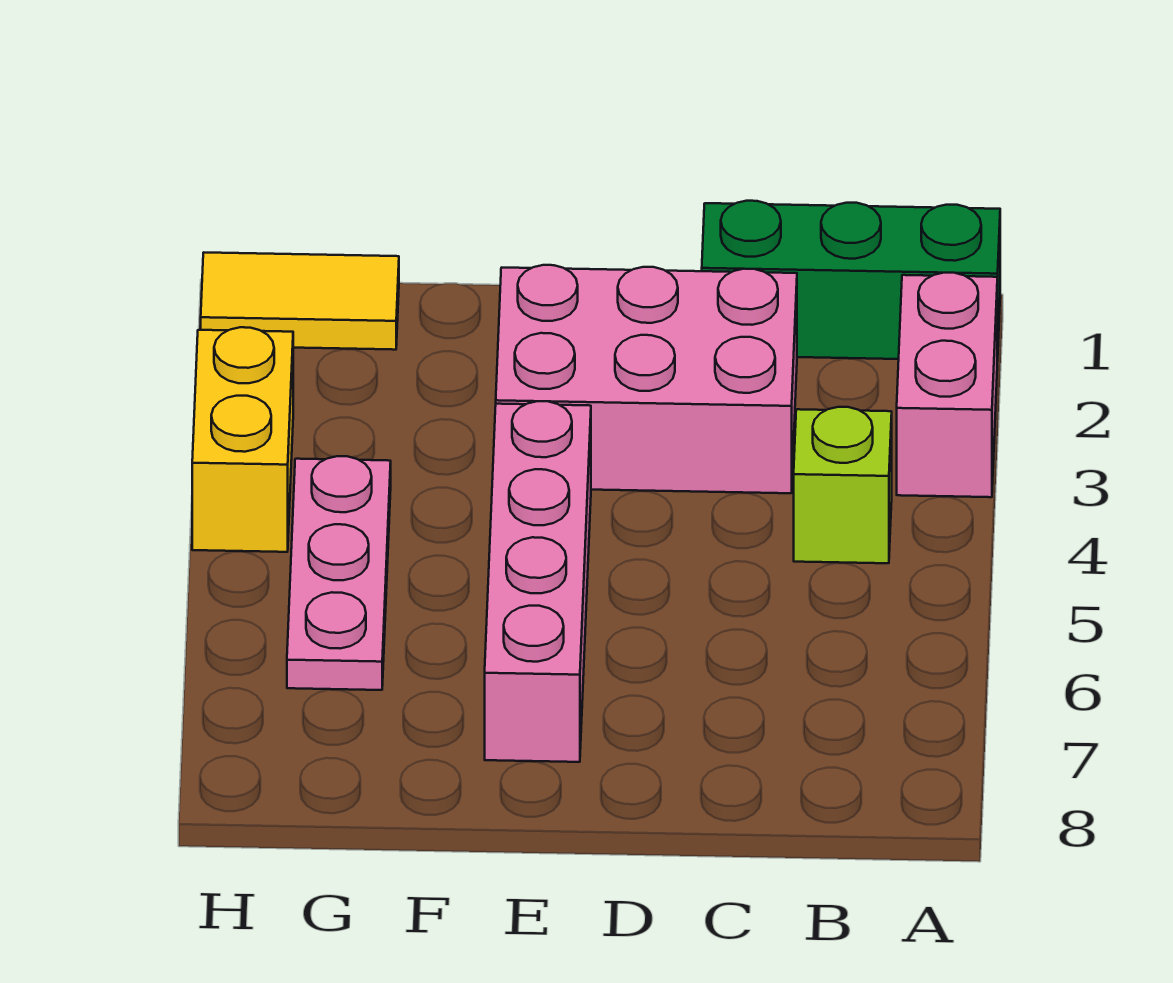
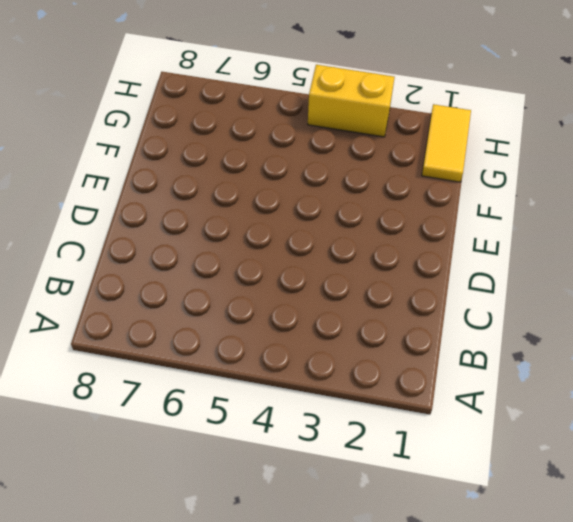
none -> green brick A1:C1 level 1
none -> pink brick A2:A3 level 1

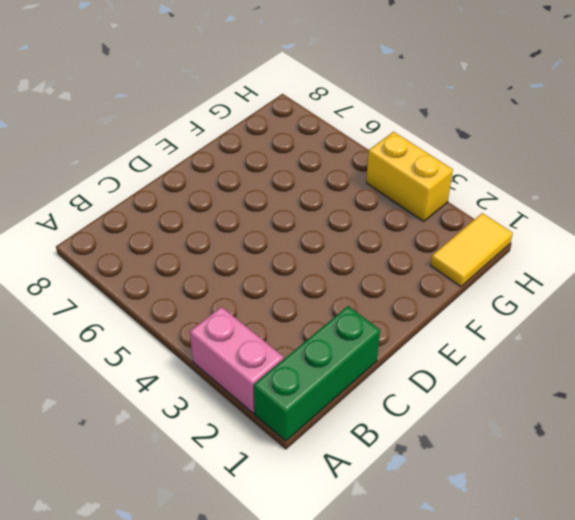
none -> lime brick B4 level 1
none -> pink brick C2:E3 level 1

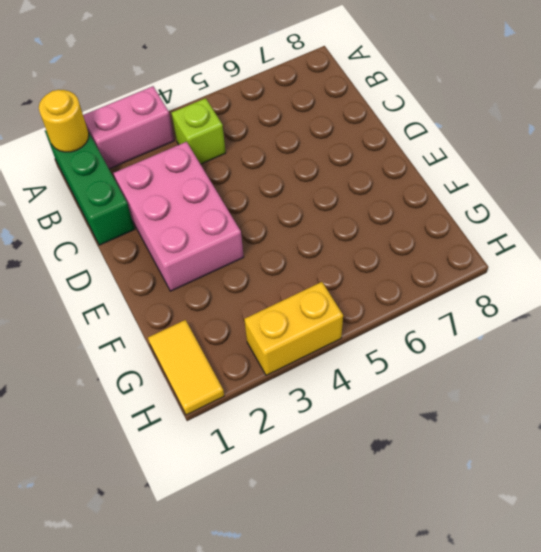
yellow round brick A1 level 2 -> none
none -> pink brick E4:E7 level 1
none -> pink plate G4:G6 level 1

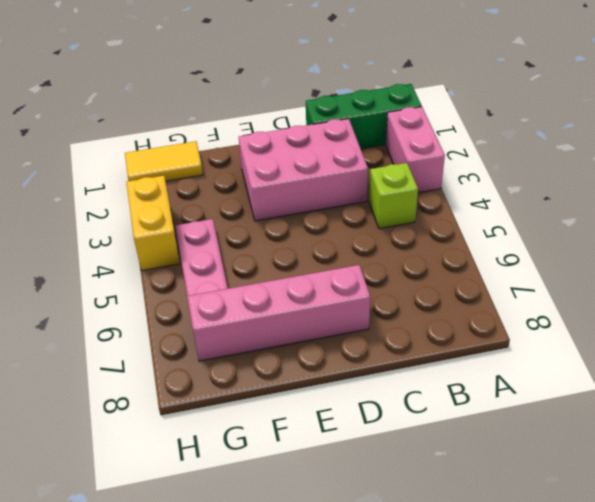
pink brick D7:G7 level 1 -> pink brick E4:E7 level 1

